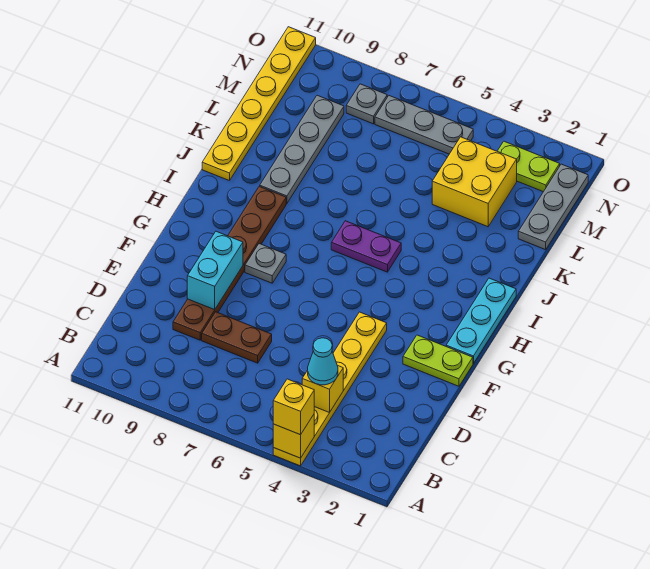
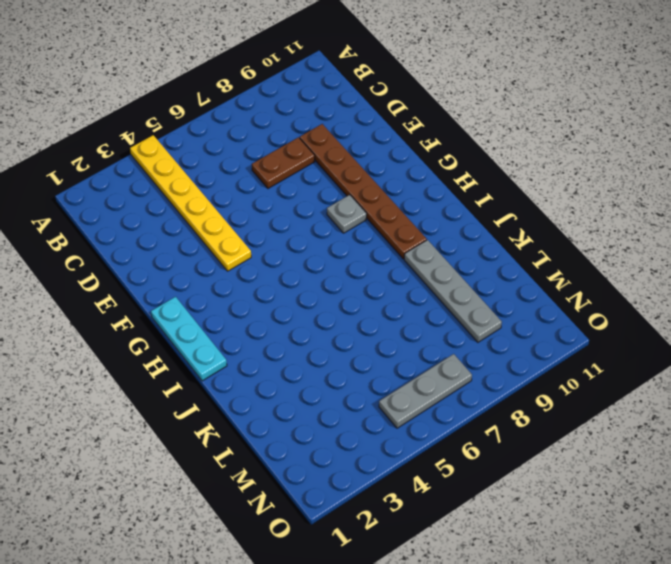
none -> lime plate F1:F2 level 1
none -> purple plate I5:I6 level 1
none -> yellow plate J11:O11 level 1

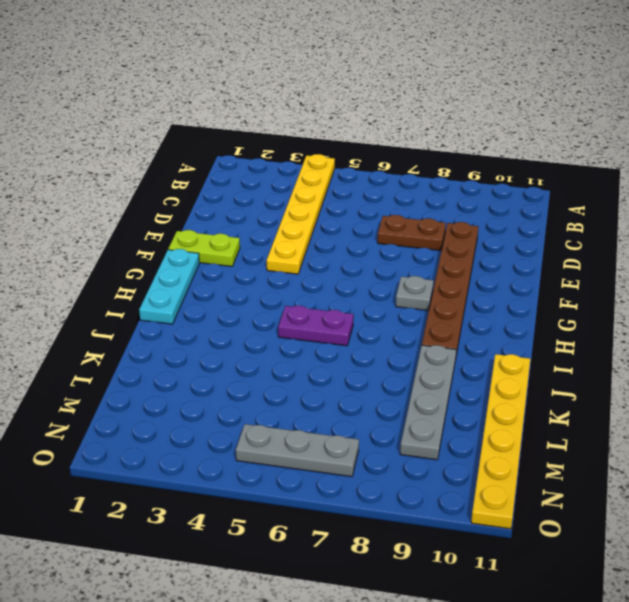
none -> grey plate L1:N1 level 1
none -> yellow brick L3:M4 level 1
none -> lime plate N2:N3 level 1

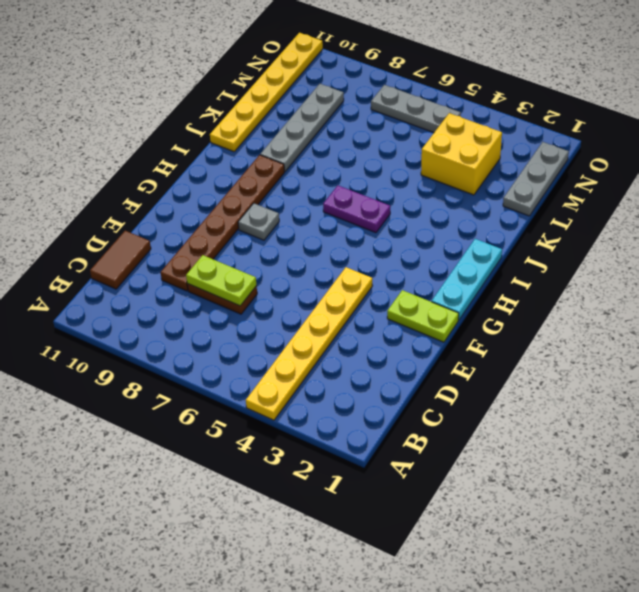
brown tile C11:D11 level 1 -> none
lime plate D7:D8 level 2 -> lime plate N2:N3 level 1
none -> grey plate N8 level 1
none -> yellow brick A4 level 2
none -> yellow brick C4 level 2

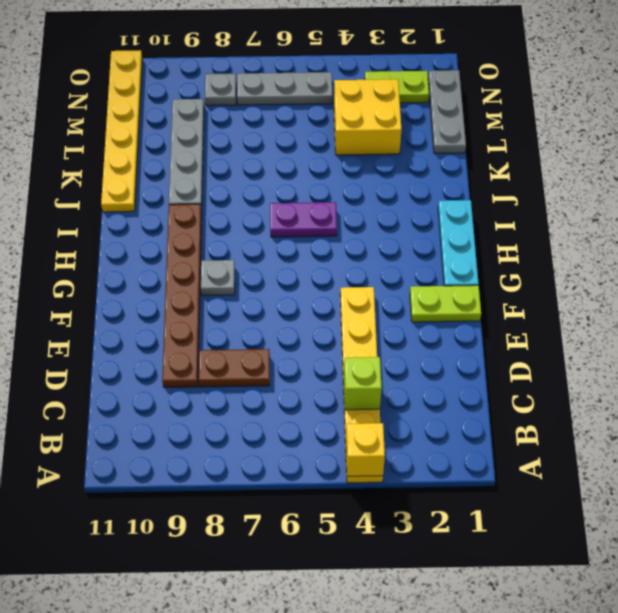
lime brick C4 level 2 -> yellow brick C4 level 2
none -> cyan brick E9:F9 level 2
none -> yellow brick A4 level 3
none -> cyan cone C4 level 3

